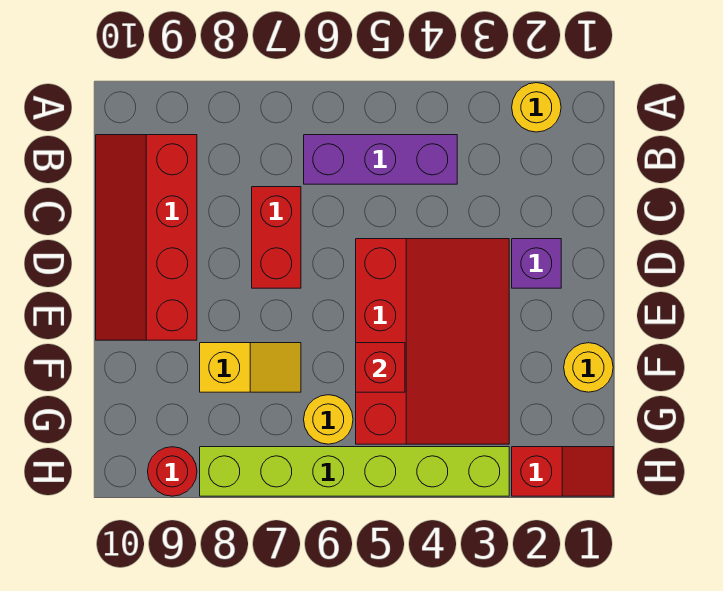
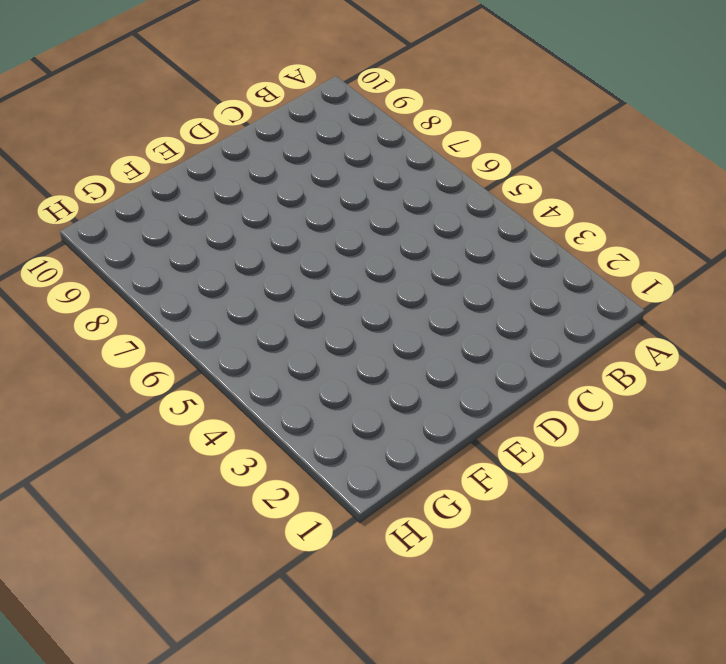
none -> yellow round brick A2 level 1
none -> purple brick B4:B6 level 1
none -> red slope B9:E10 level 1 top 9

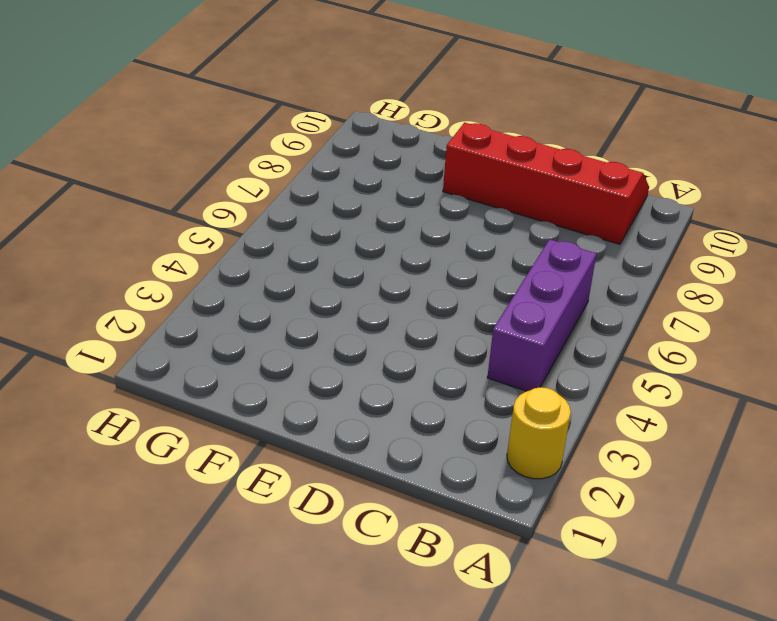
none -> red brick C7:D7 level 1
none -> purple brick D2 level 1
none -> red slope D3:G5 level 1 top 5

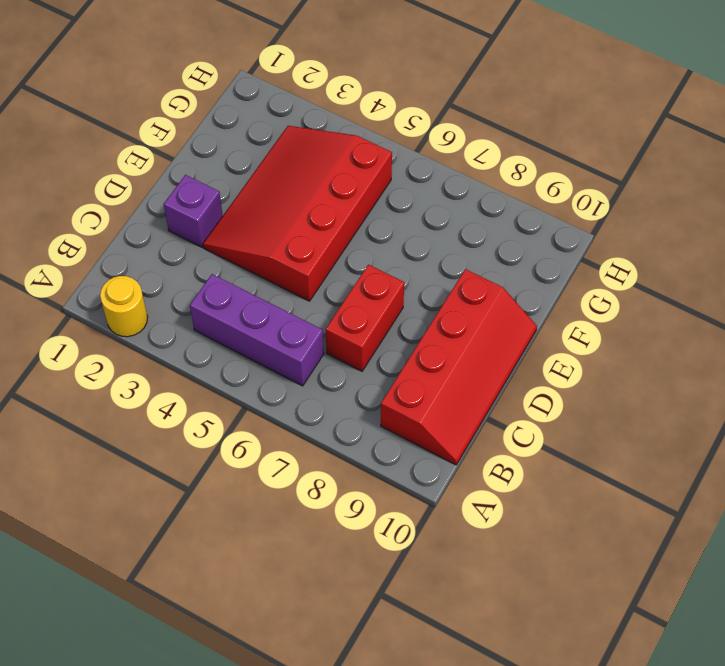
none -> yellow round brick F1 level 1
none -> yellow slope F7:F8 level 1 top 8
none -> yellow round brick G6 level 1

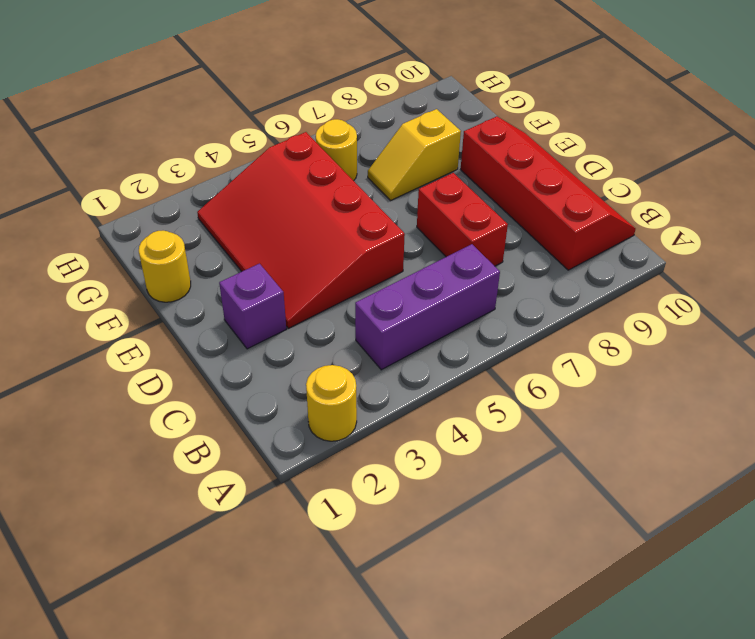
none -> red slope H1:H2 level 1 top 2
none -> lime brick H3:H8 level 1
none -> red round brick H9 level 1

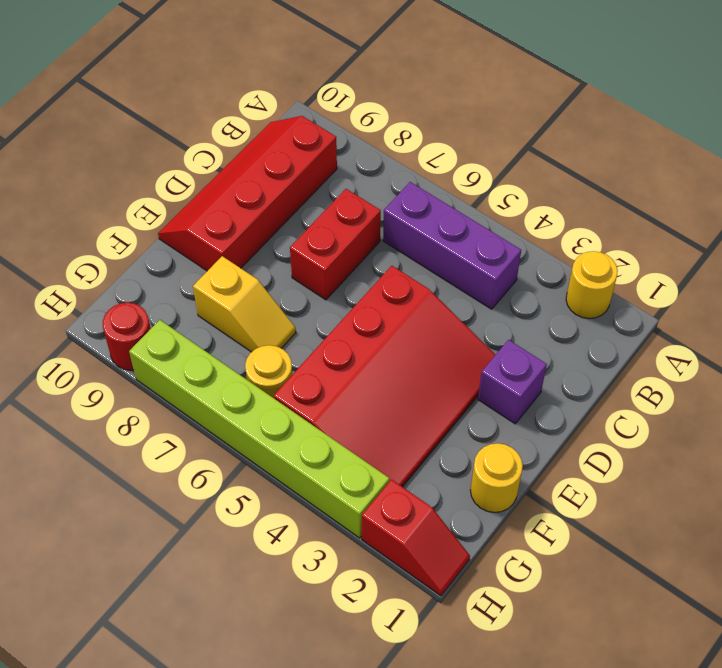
none -> red brick F5 level 2

